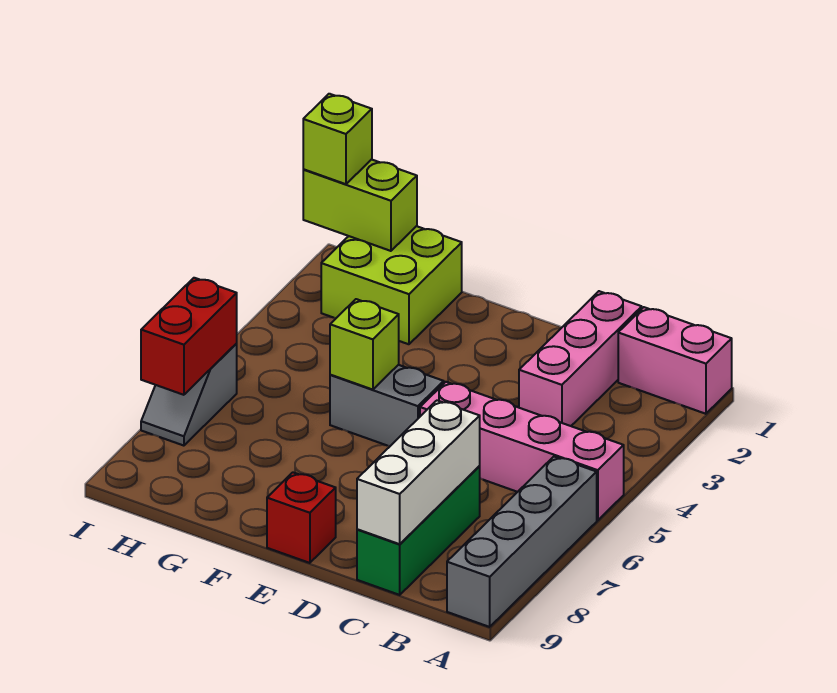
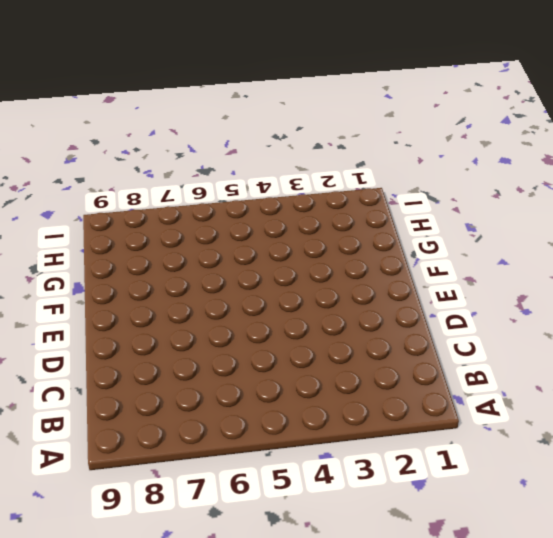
none -> pink brick A1:B1 level 1
none -> pink brick A5:D5 level 1
none -> grey brick A6:A9 level 1

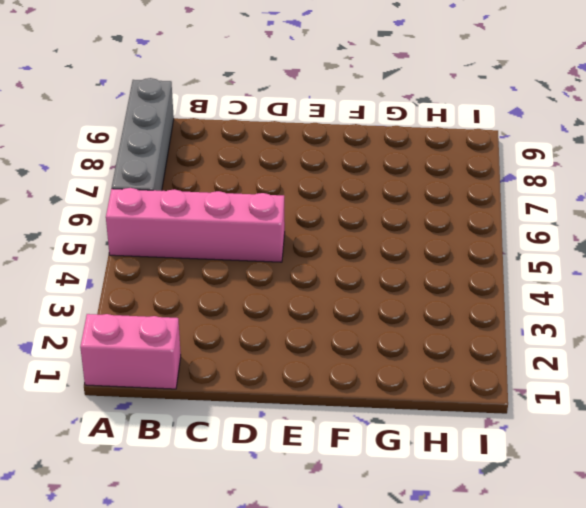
none -> pink brick C1:C3 level 1
none -> green brick C7:C9 level 1
none -> grey brick E5:F5 level 1

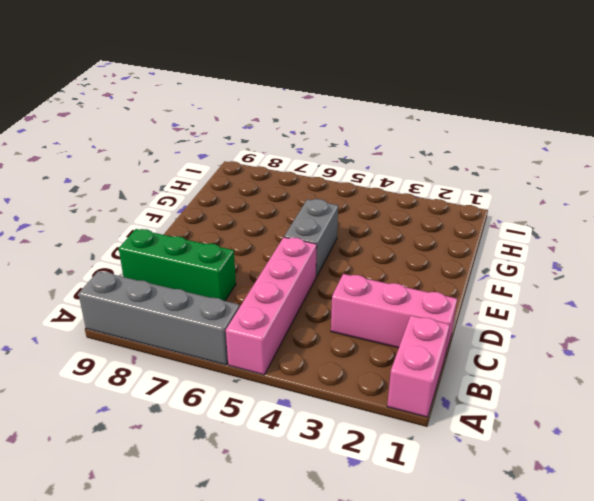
none -> red brick E9 level 1
none -> lime brick G1:H2 level 1
none -> grey slope I6:I7 level 1 top 6

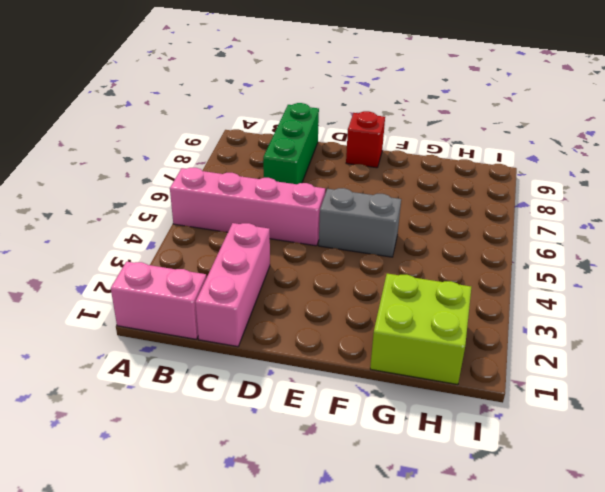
none -> grey brick A6:A9 level 1
none -> grey slope I6:I7 level 1 top 6
none -> white brick C7:C9 level 2

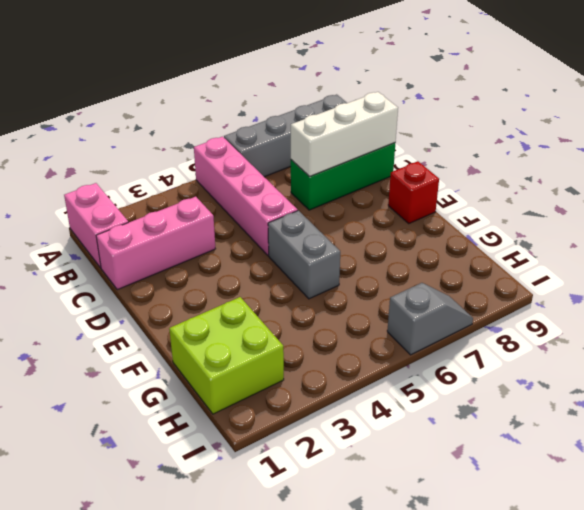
none -> lime brick F5 level 2
none -> lime brick H1:I1 level 2
none -> red brick I6:I7 level 2

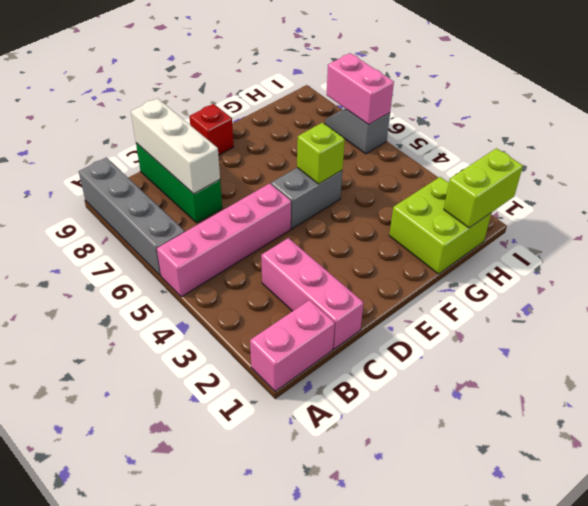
pink brick I6:I7 level 2 -> red brick I6:I7 level 2
none -> lime brick I1 level 3

